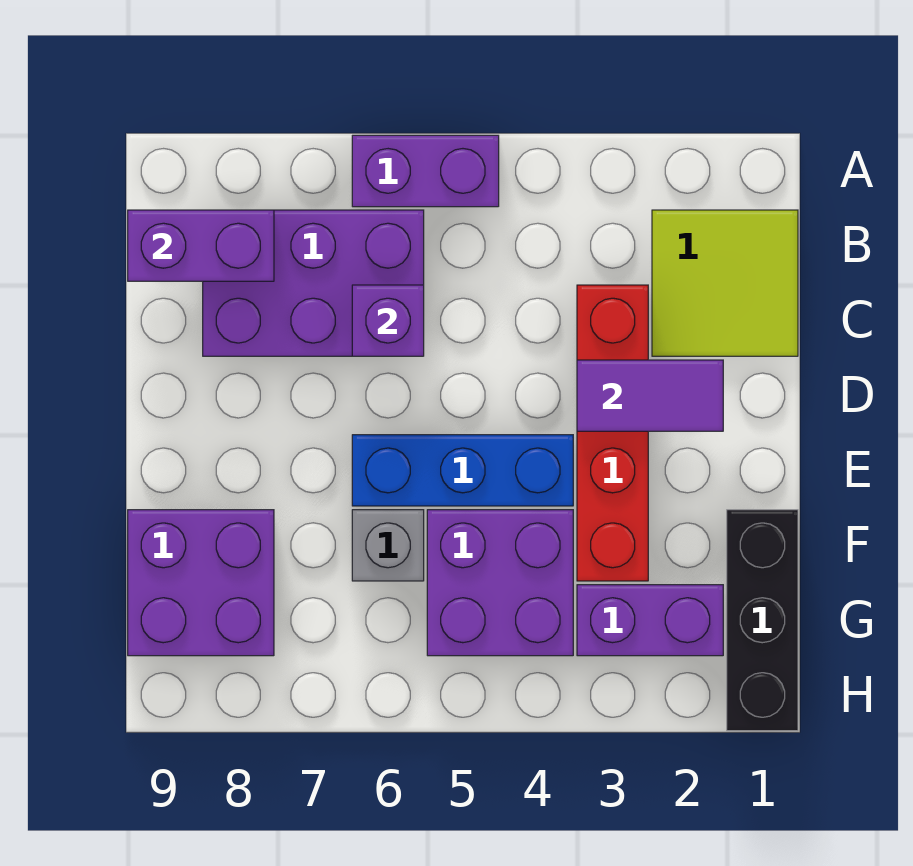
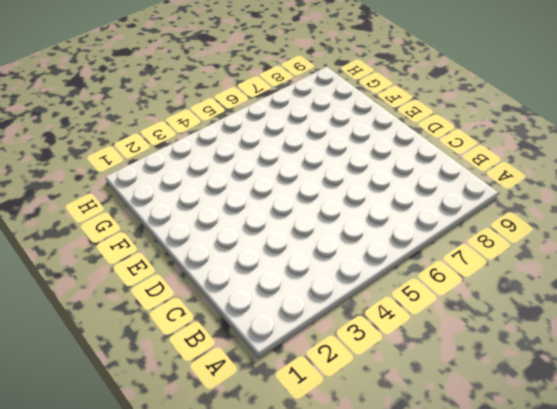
none -> purple brick A5:A6 level 1
none -> lime tile B1:C2 level 1
none -> purple brick B6:C8 level 1

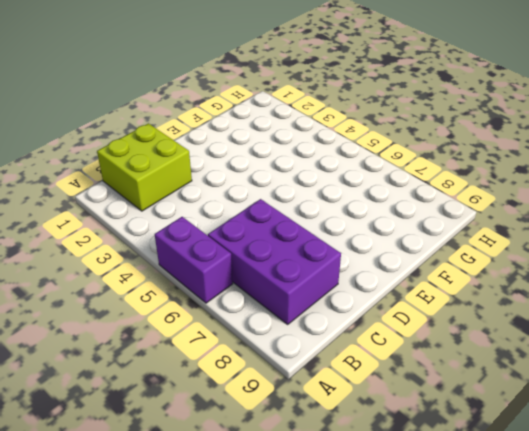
lime brick B1:C2 level 1 -> lime tile B1:C2 level 1
none -> red brick C3:F3 level 1
none -> blue brick E4:E6 level 1
none -> black brick F1:H1 level 1

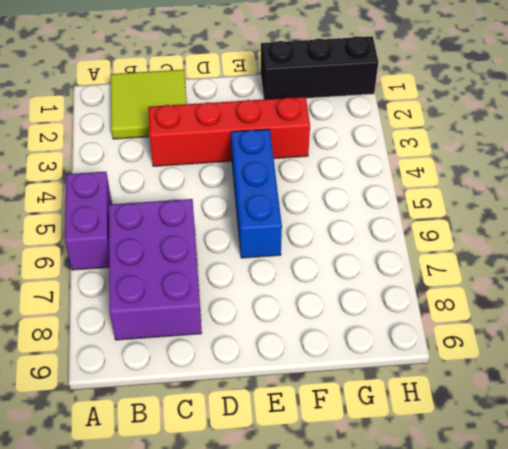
none -> purple brick F4:G5 level 1
none -> grey brick F6 level 1
none -> purple brick F8:G9 level 1

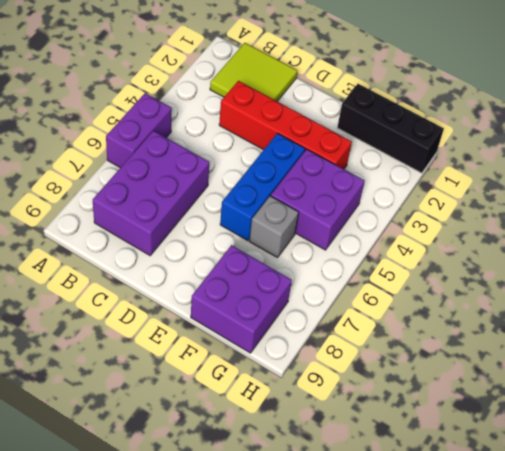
none -> purple brick G2:G3 level 1
none -> purple brick B8:B9 level 2
none -> purple brick C6 level 2

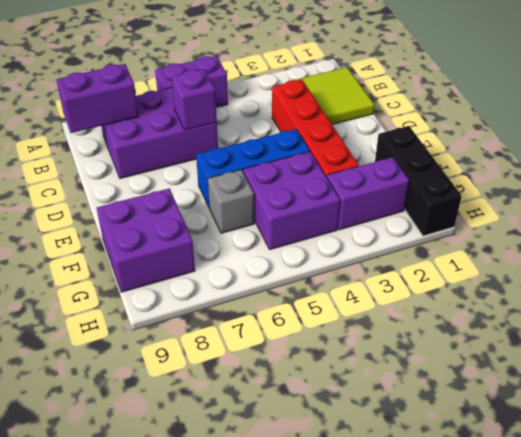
none -> purple tile D2:D3 level 2

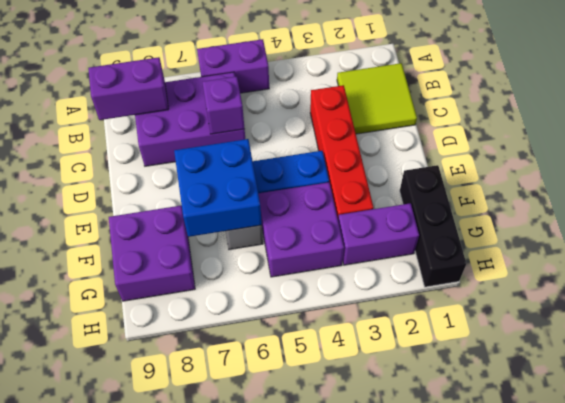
blue brick E6:F7 level 2 -> none
none -> purple tile D2:D3 level 2

